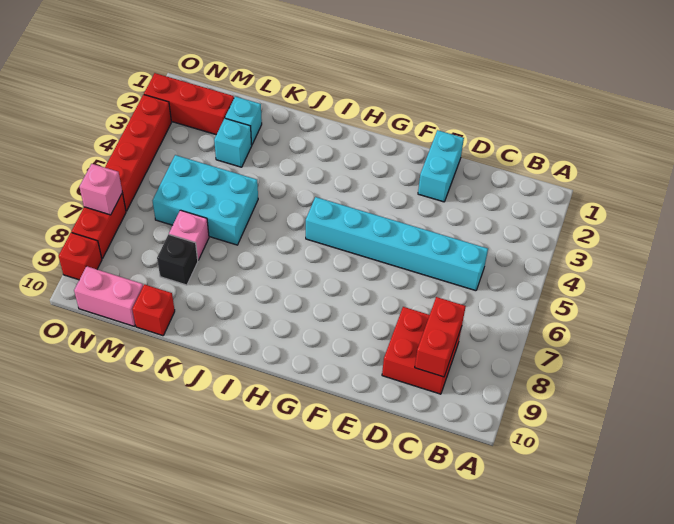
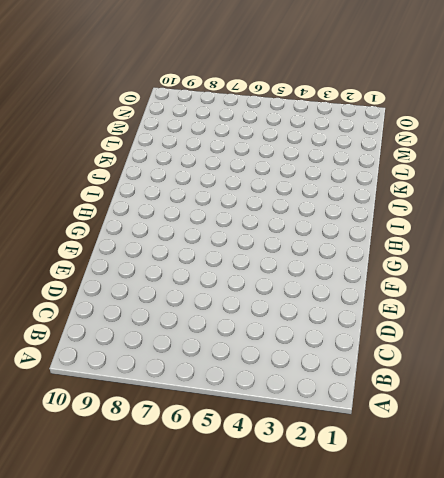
none -> cyan brick C5:H5 level 1
none -> red brick C8:D9 level 1
none -> cyan brick E1:E2 level 1

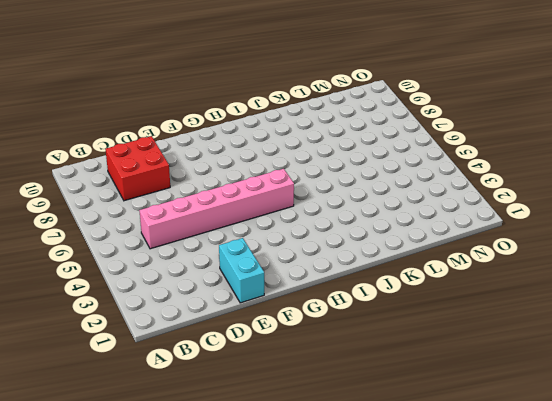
pink brick C5:H5 level 1 -> cyan brick C5:H5 level 1
none -> cyan brick K5:M6 level 1
none -> cyan brick L2 level 1
none -> cyan brick L3 level 1

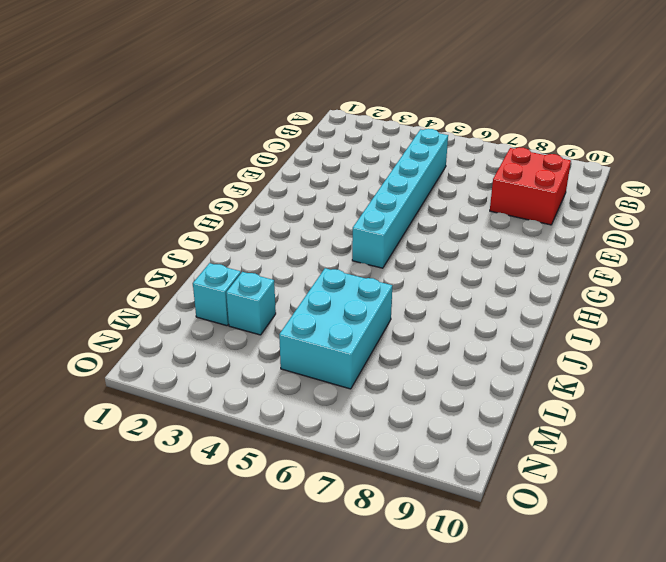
none -> cyan brick E1:E2 level 1
none -> pink brick L7 level 1
none -> black brick L8 level 1

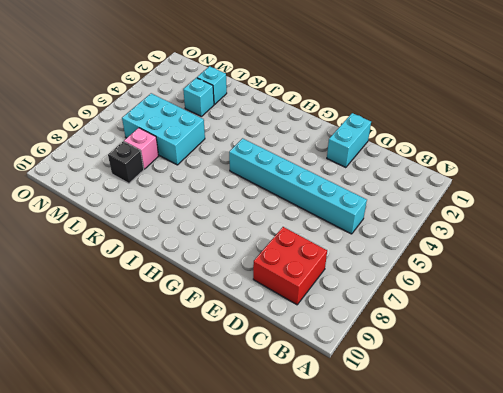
none -> red brick L10 level 1
none -> red brick M2:O2 level 1
none -> pink brick M10:N10 level 1

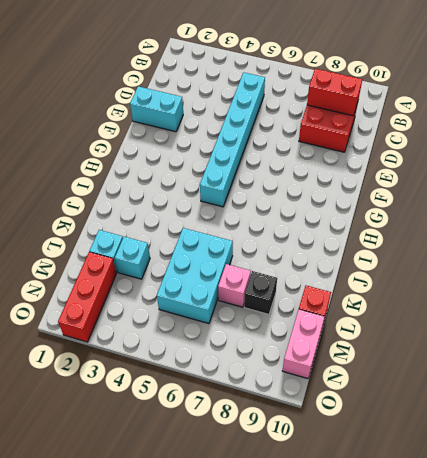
none -> red brick O3:O6 level 1
none -> red brick O7:O8 level 1
none -> red brick O9 level 1

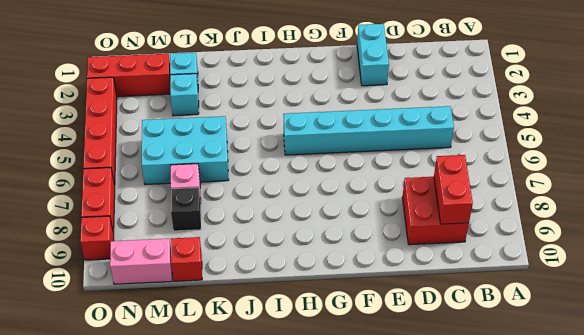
none -> pink brick O7 level 2

